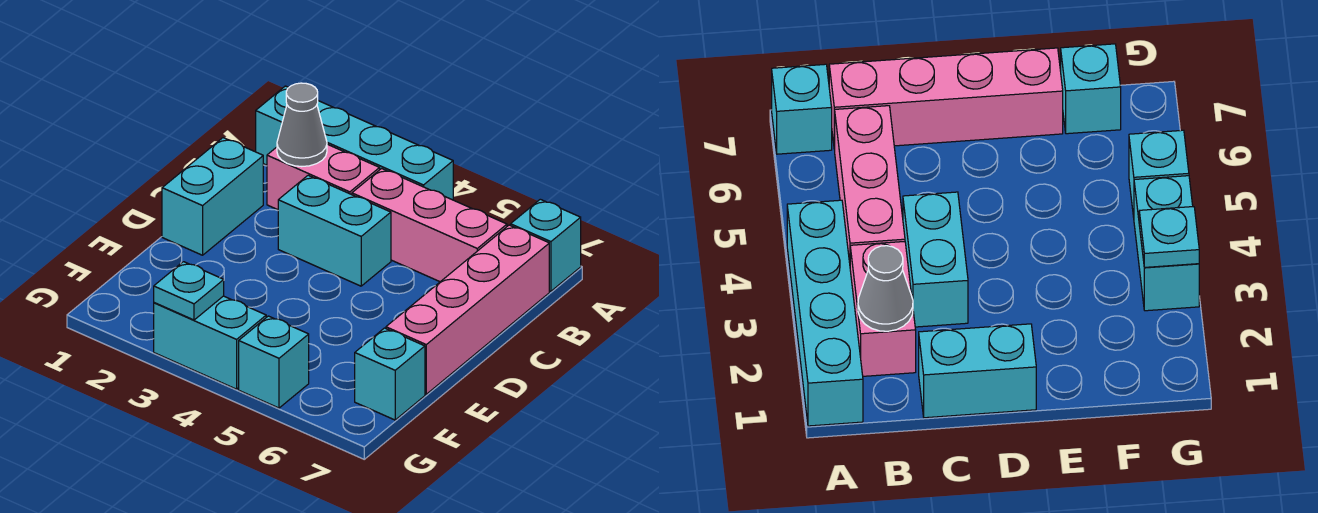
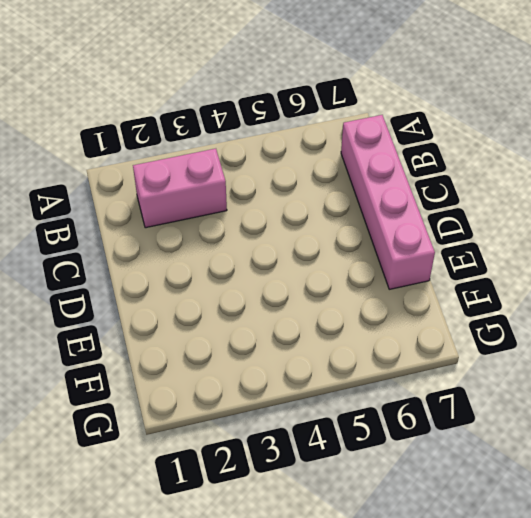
none -> cyan brick A1:A4 level 1
none -> cyan brick A7 level 1
none -> pink brick B4:B6 level 1

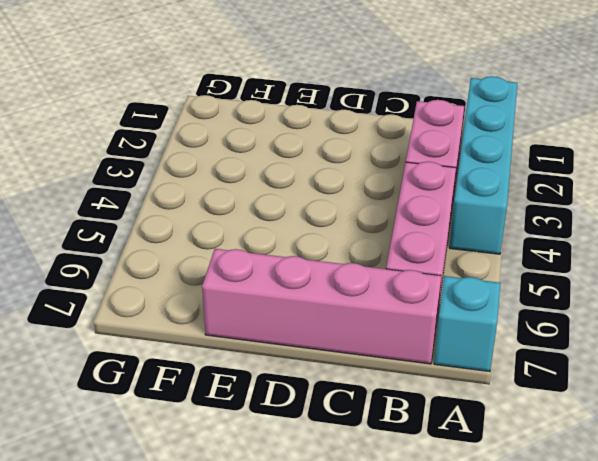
none -> cyan brick C1:D1 level 1
none -> cyan brick C3:C4 level 1
none -> cyan brick F7 level 1

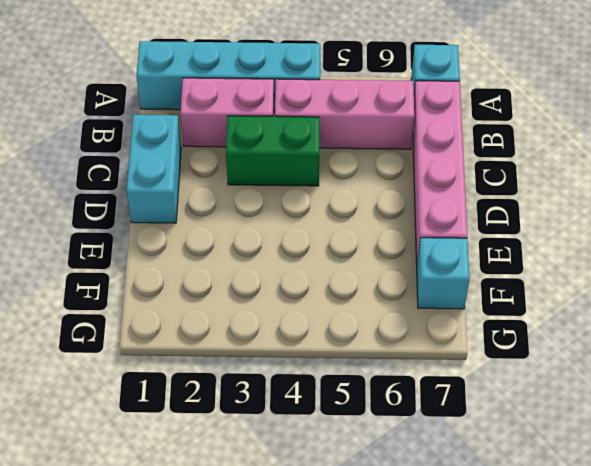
green brick C3:C4 level 1 -> cyan brick C3:C4 level 1
none -> cyan brick G3:G4 level 1
none -> cyan brick G5 level 1
none -> grey cone B2 level 2

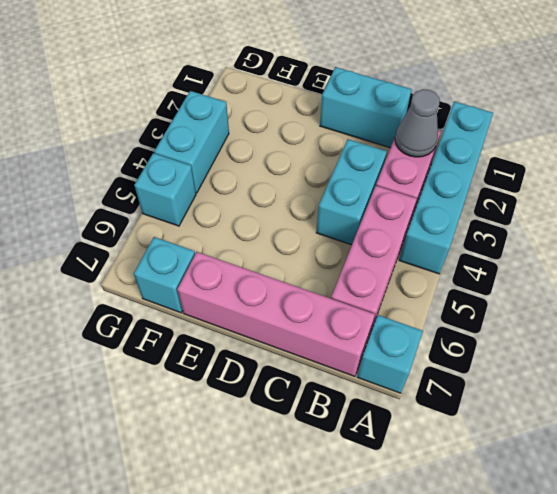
none -> cyan plate G3 level 2

